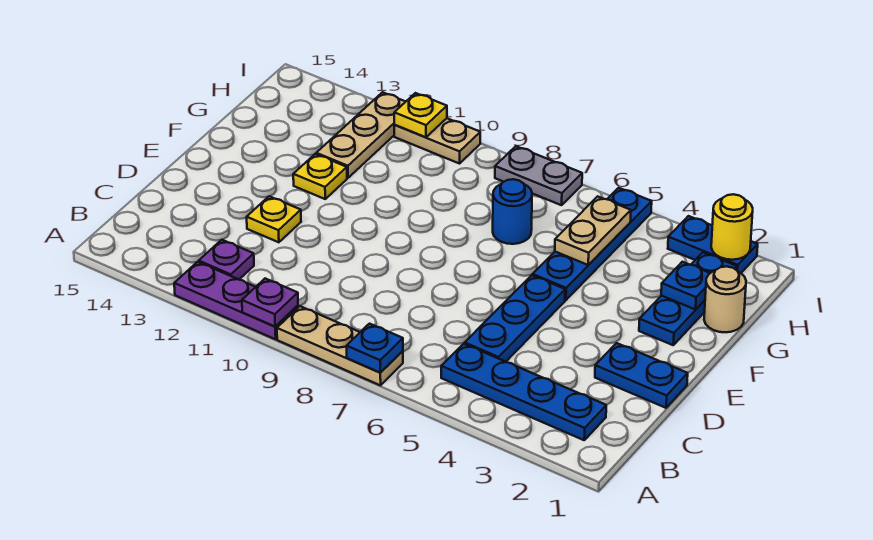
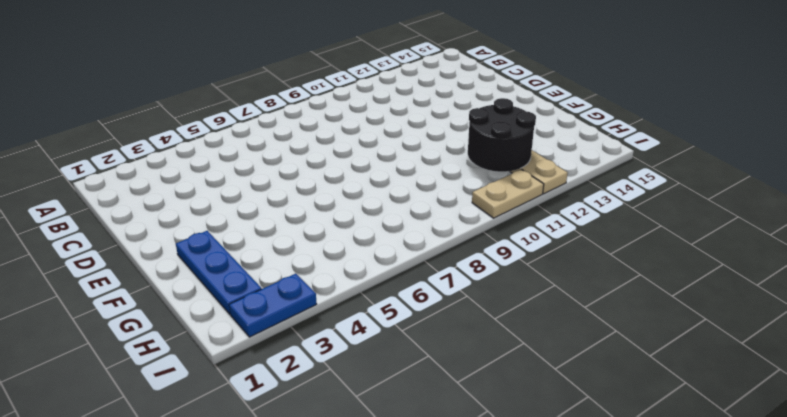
black round brick G11:H12 level 2 -> none
none -> tan plate A7:A9 level 1
none -> purple plate A10:A12 level 1
none -> blue plate B2:B5 level 1

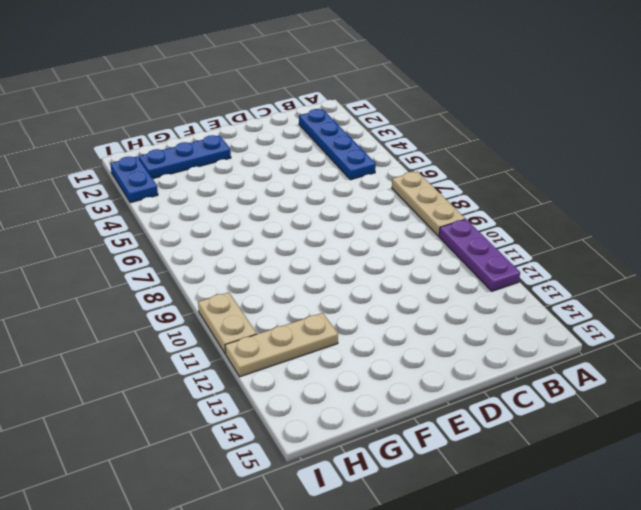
none -> purple plate B12 level 1
none -> blue plate C5:E5 level 1
none -> blue plate D1:D2 level 1

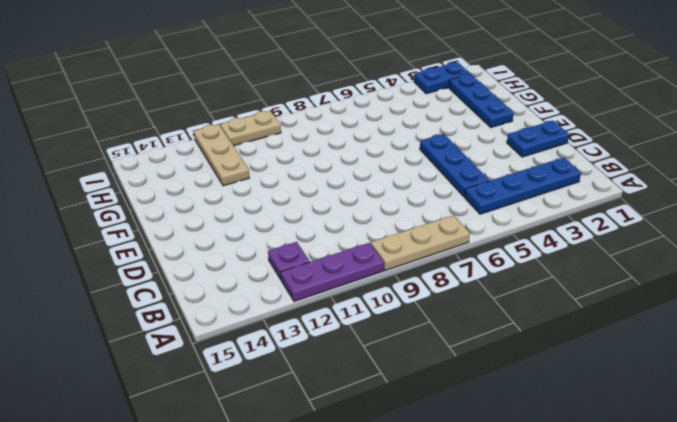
none -> yellow plate D12 level 1
none -> blue plate F5:I5 level 1
none -> yellow plate F12 level 1

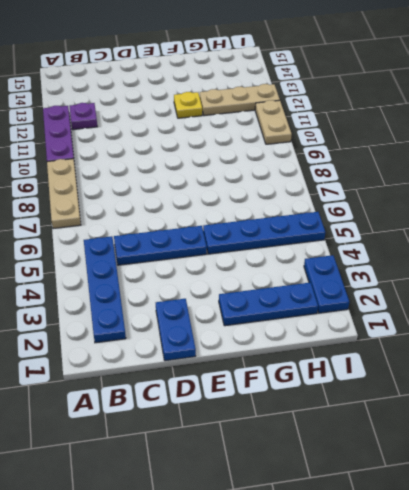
none -> yellow plate D12 level 1
none -> tan round brick G1 level 1
none -> blue round brick G7 level 1

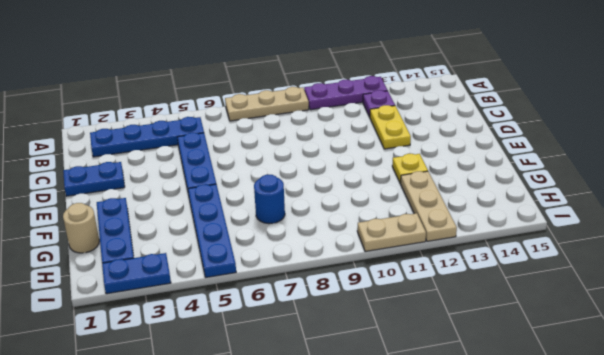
yellow plate C12:D12 level 1 -> yellow plate D12 level 1
none -> grey plate I7:I8 level 1
none -> blue plate A7 level 2
none -> purple plate A10 level 2

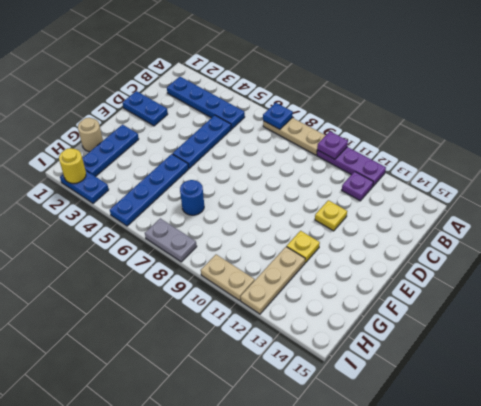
none -> blue plate G2 level 2
none -> tan plate G5:H5 level 2
none -> yellow plate I11 level 2

